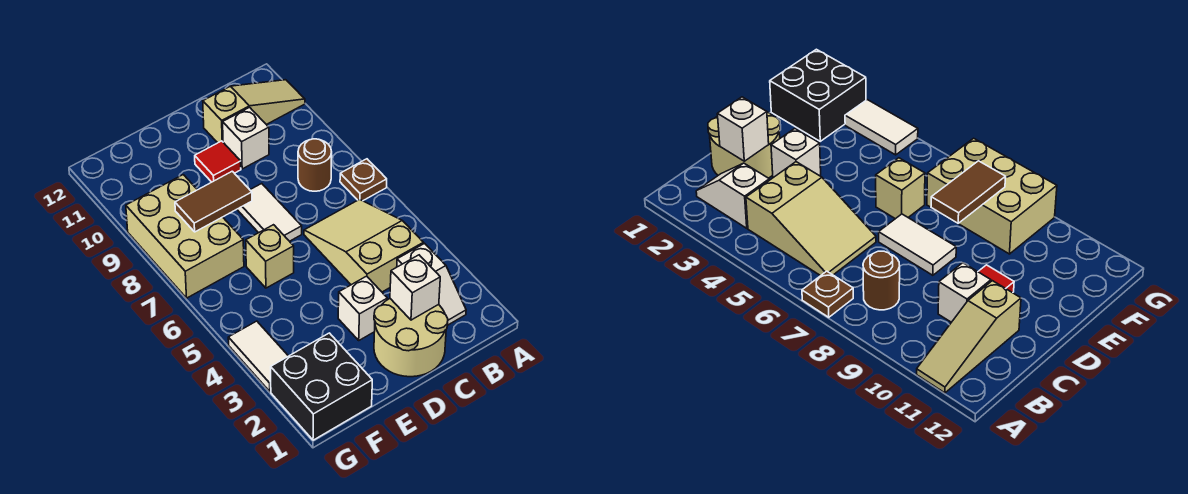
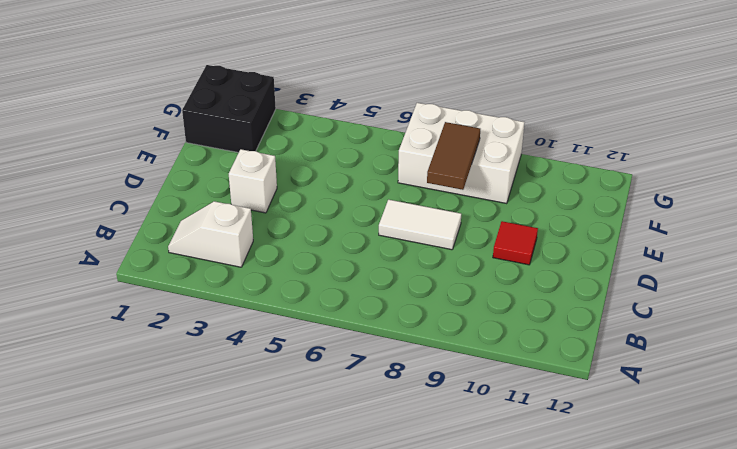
white brick F7:G9 level 1 -> tan brick F7:G9 level 1
none -> brown plate A7 level 1
none -> tan slope A11:C11 level 1 top C
none -> tan slope B4:C6 level 1 top 4

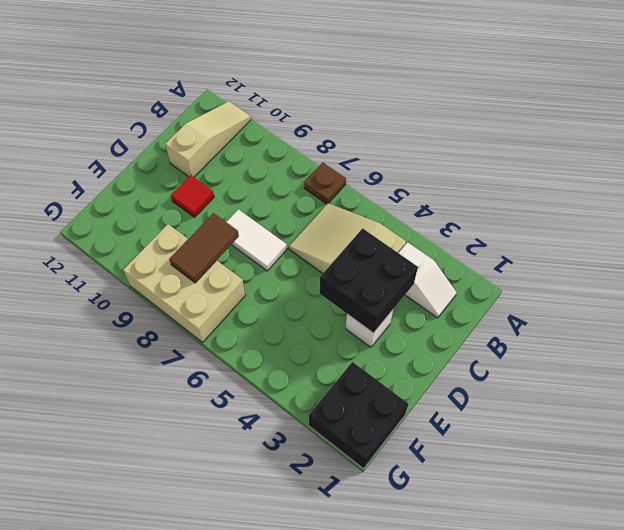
black brick C3:D4 level 2 -> none
none -> brown round brick B8 level 1
none -> tan round brick C1:D2 level 1
none -> white brick C10 level 1

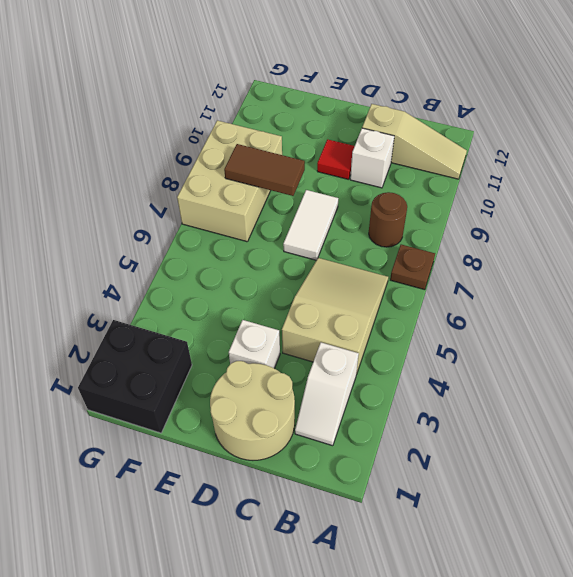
none -> tan brick E6 level 1
none -> white tile G3:G4 level 1
none -> white brick C2 level 2

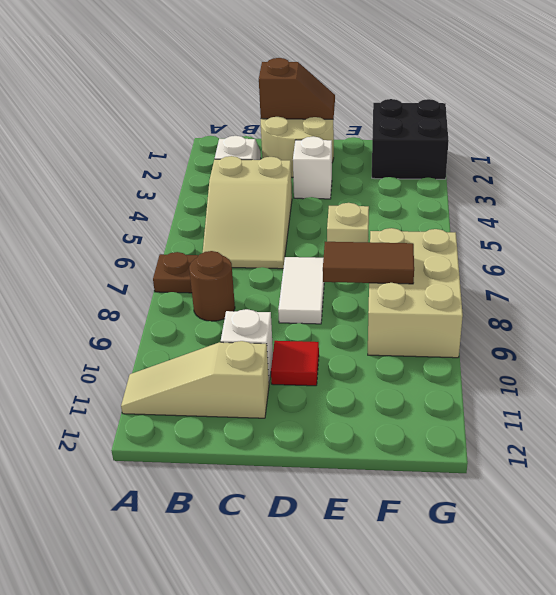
brown slope C1:D1 level 2 top C -> none
none -> white tile G3:G4 level 1
none -> white brick C2 level 2

